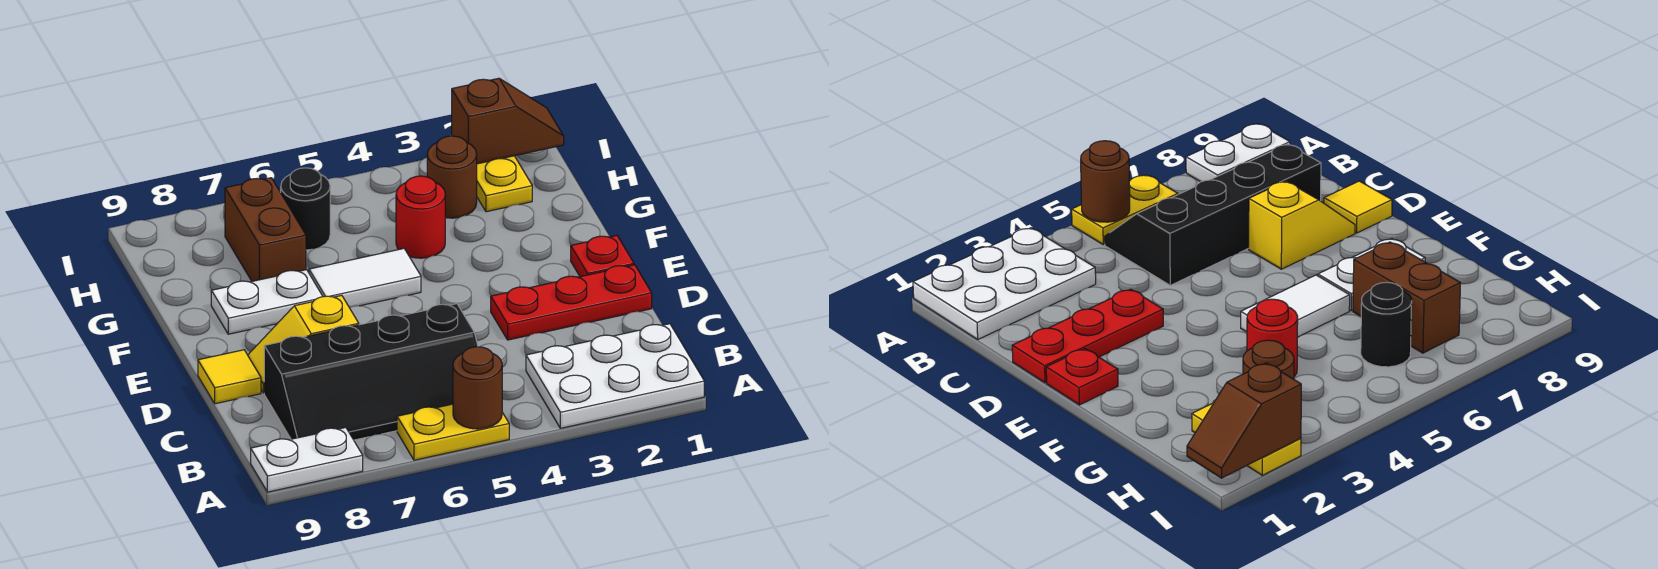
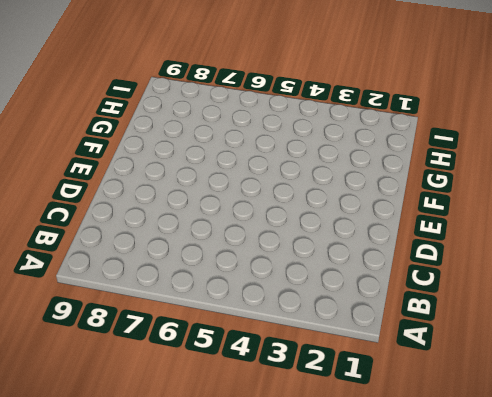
none -> white plate A1:B3 level 1
none -> yellow plate A5:A6 level 1
none -> white plate A8:A9 level 1

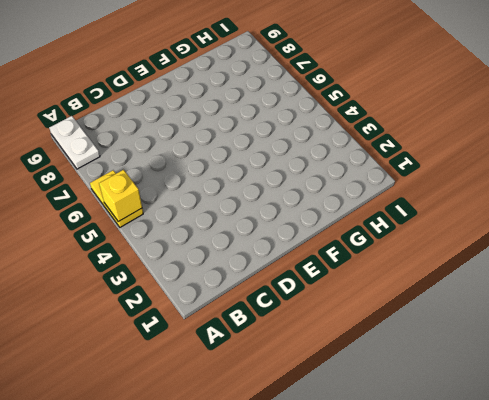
yellow brick A5 level 2 -> brown round brick A5 level 2
none -> white plate A1:B3 level 1
none -> black slope B5:C8 level 1 top C
none -> red plate D1:D3 level 1

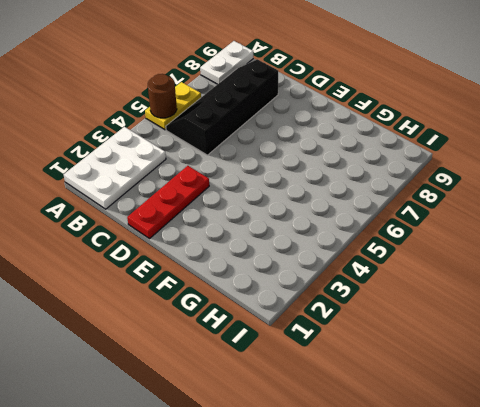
none -> yellow slope D7:D8 level 1 top 7
none -> yellow tile D9 level 1
none -> red plate E1 level 1

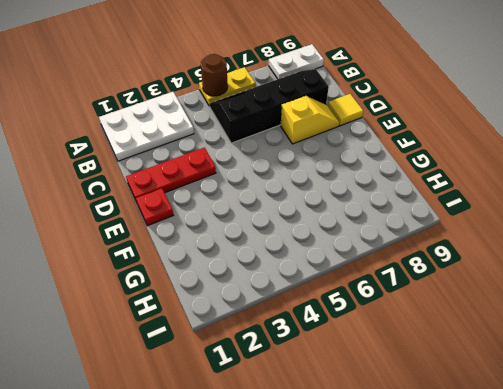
none -> white tile F5:F6 level 1
none -> white plate F7:F8 level 1
none -> red round brick G4 level 1

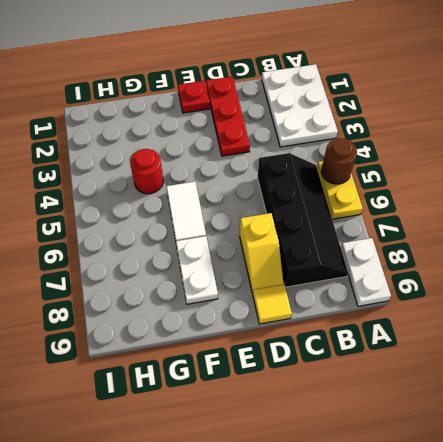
none -> brown brick G7:H7 level 1
none -> yellow plate H2:I2 level 1
none -> brown round brick H3 level 1

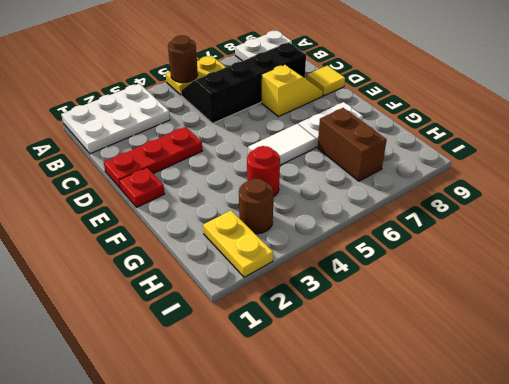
none -> black round brick H6 level 1
none -> brown slope I1:I2 level 2 top 2

